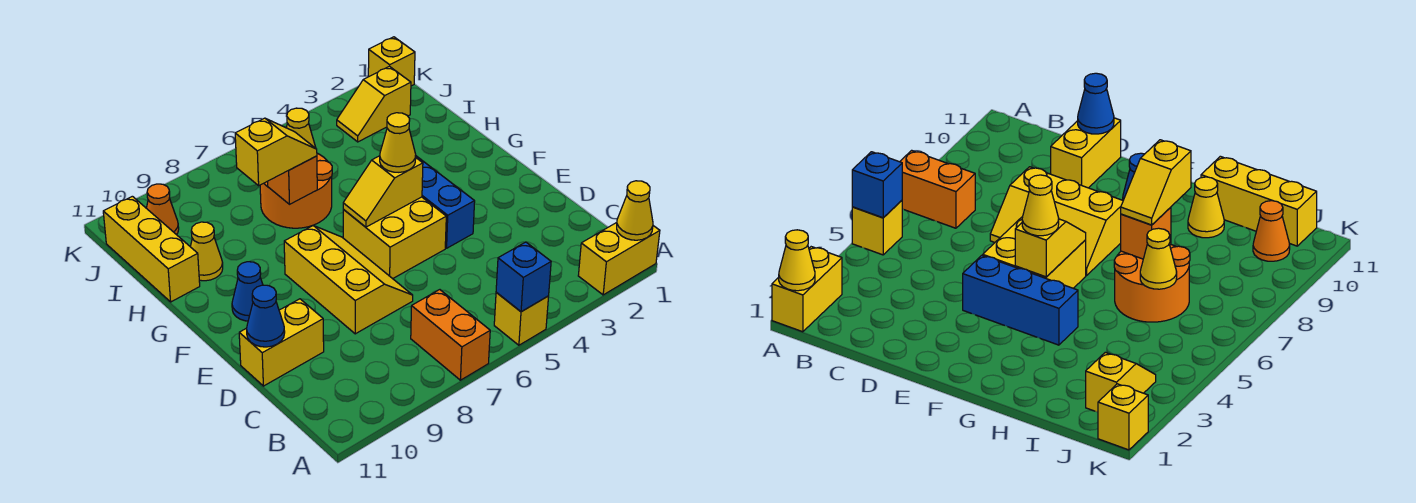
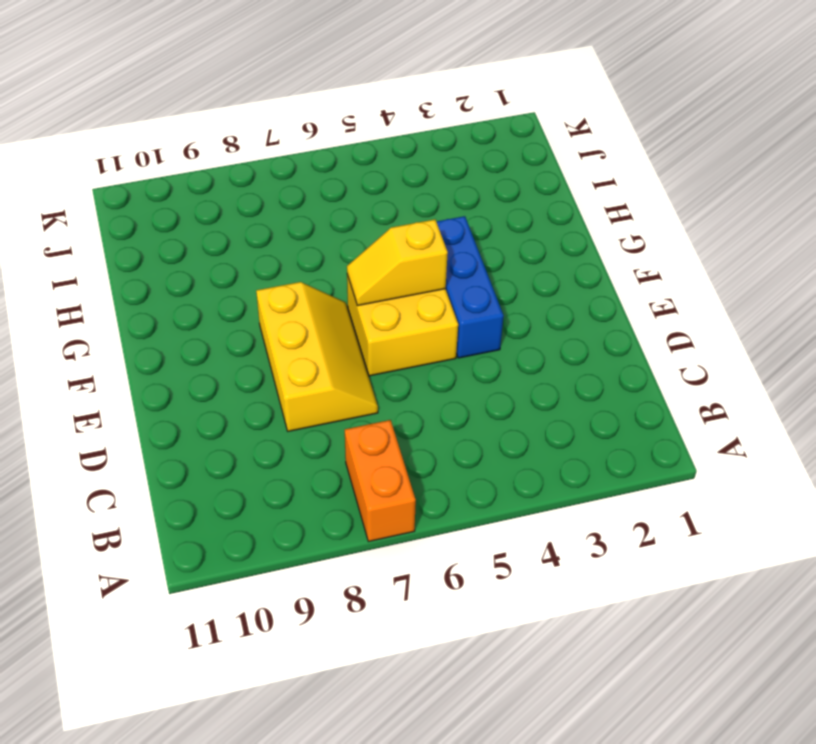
none -> yellow brick A1:A2 level 1
none -> yellow brick A5 level 1
none -> yellow brick D10:D11 level 1

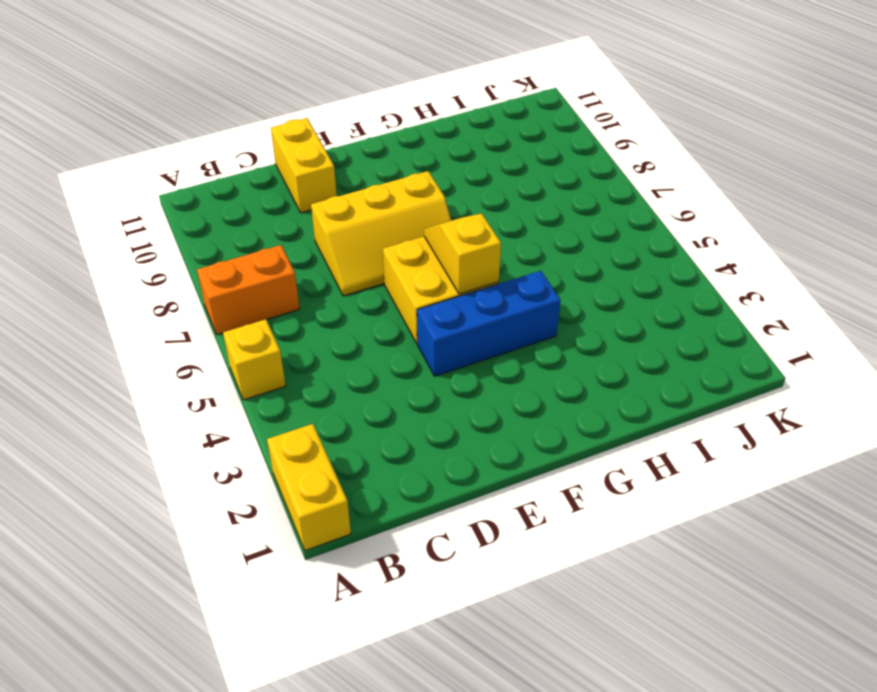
none -> blue cone F10 level 1
none -> orange round brick H6:I7 level 1
none -> yellow cone H10 level 1

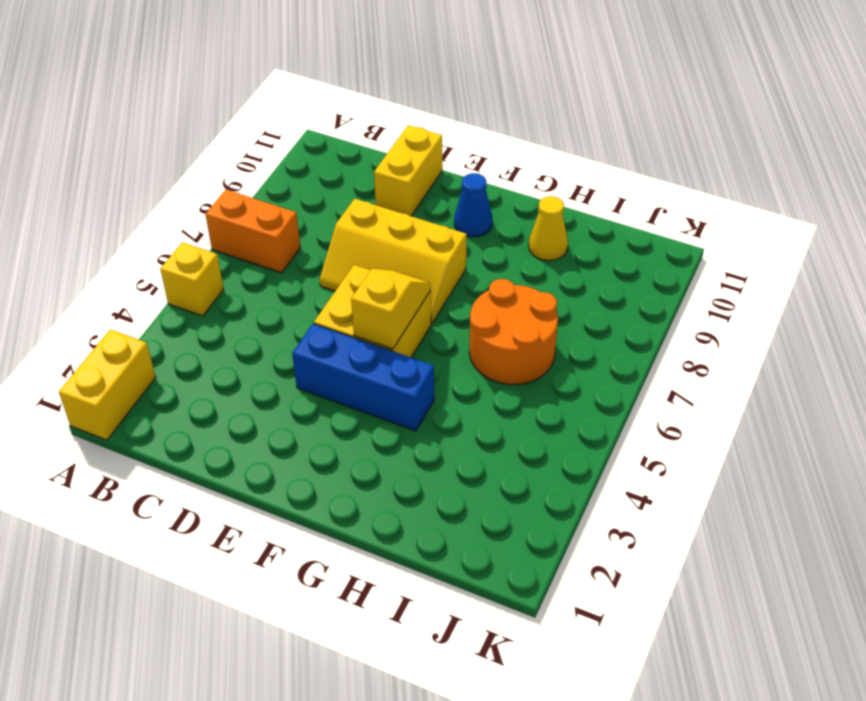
none -> yellow brick H11:J11 level 1
none -> yellow slope J2:J3 level 1 top 2
none -> orange cone J10 level 1

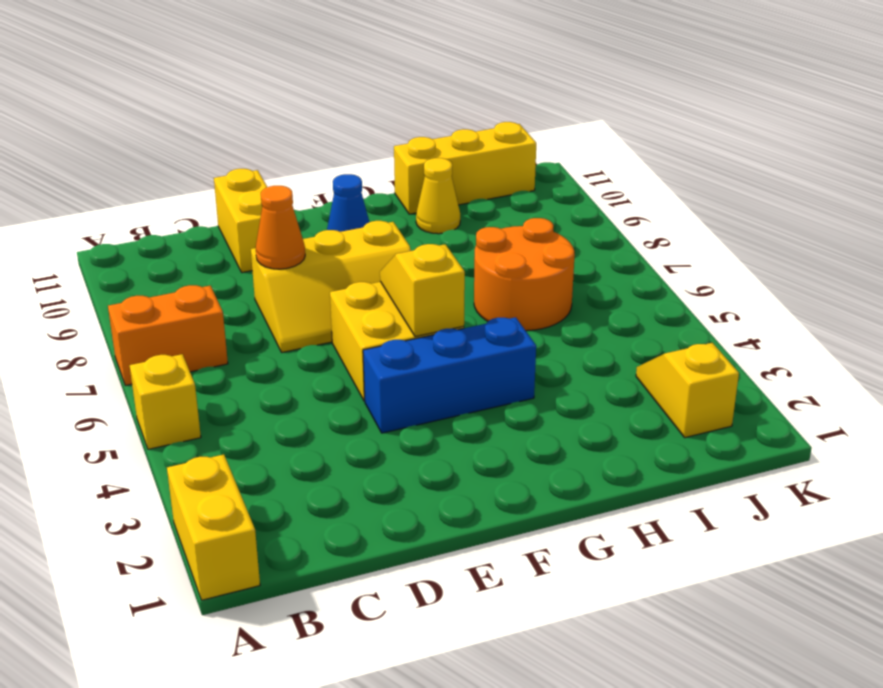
orange cone D8 level 2 -> orange cone J10 level 1
none -> yellow brick K1 level 1
none -> yellow cone A1 level 2
none -> blue brick A5 level 2

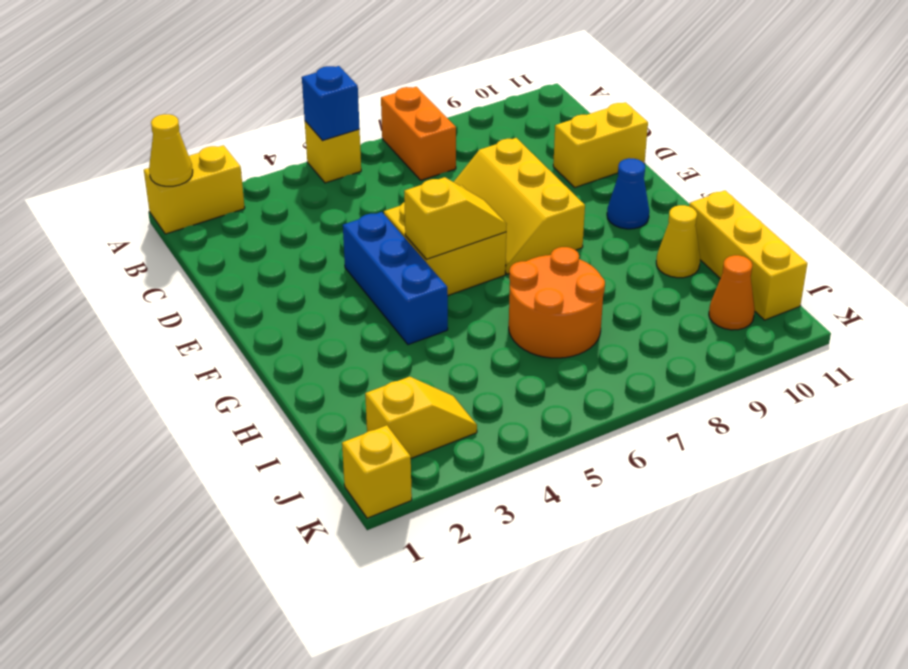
none -> blue cone D11 level 2
none -> orange brick H7 level 2
none -> yellow cone I6 level 2

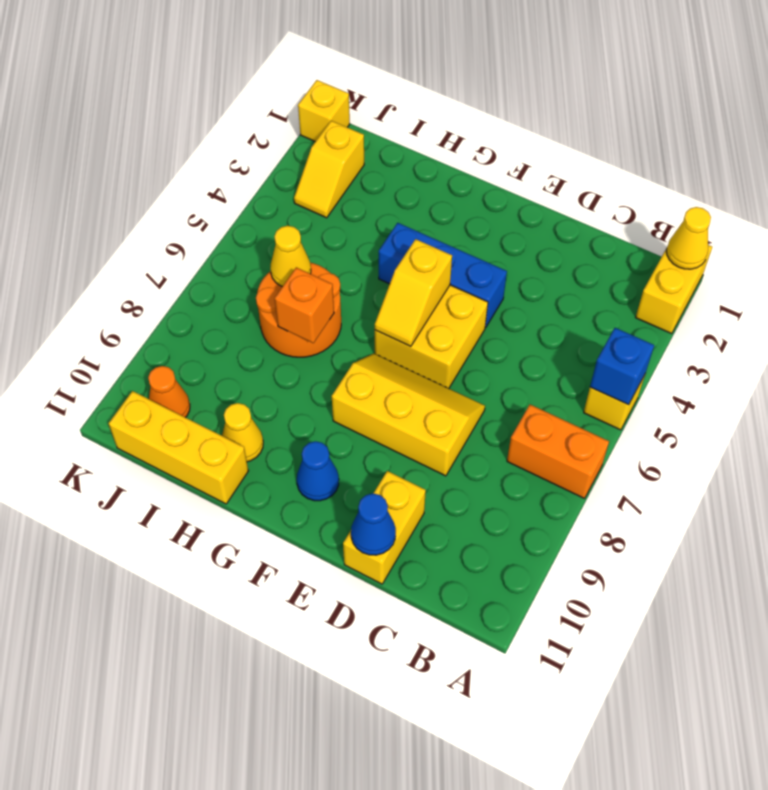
none -> yellow cone F5 level 3
none -> yellow slope H7:H8 level 3 top 8

